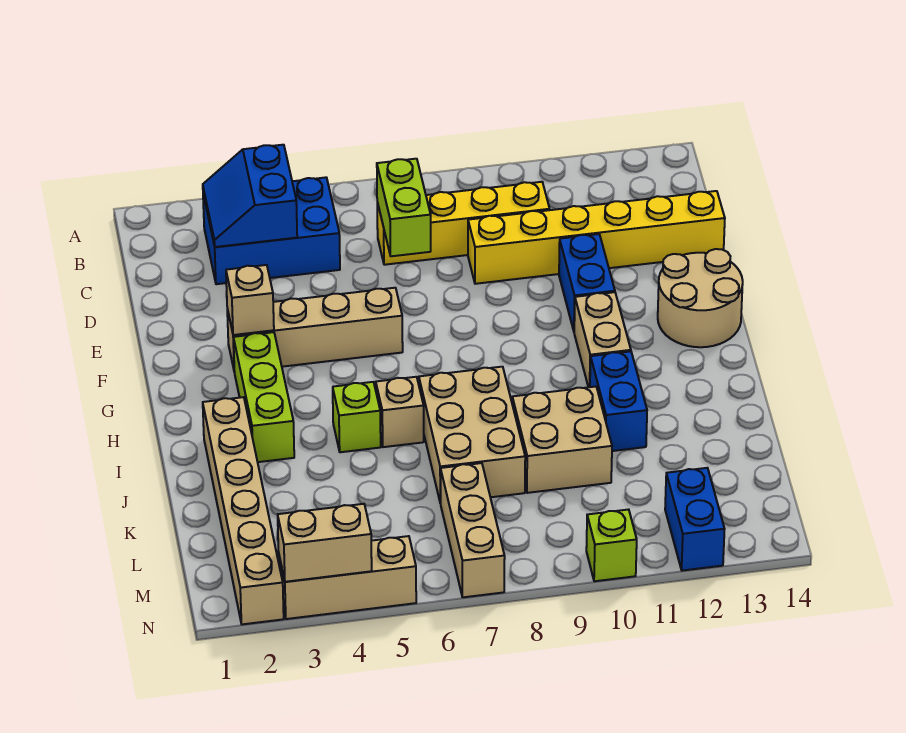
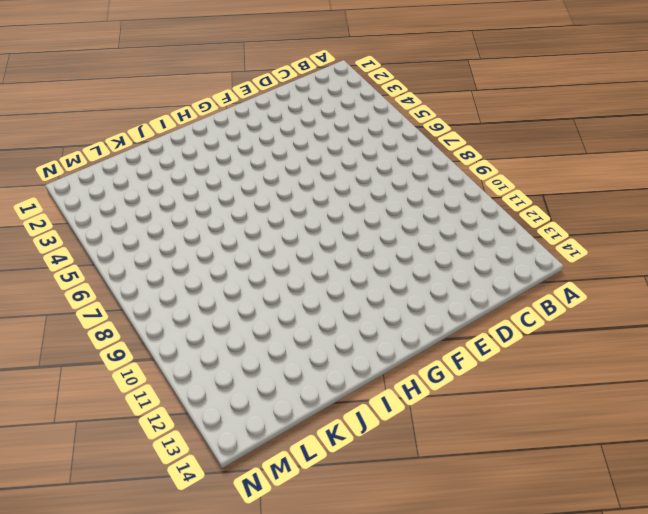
none -> blue brick B3:C5 level 1
none -> yellow brick C7:C10 level 1
none -> yellow brick D9:D14 level 1

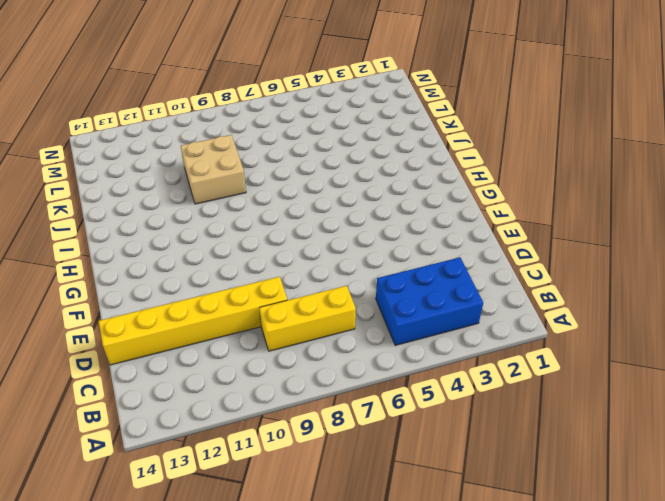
yellow brick C7:C9 level 1 -> yellow brick C7:C10 level 1
none -> blue brick E11:F11 level 1
none -> tan brick F3:F6 level 1
none -> tan round brick F13:G14 level 1

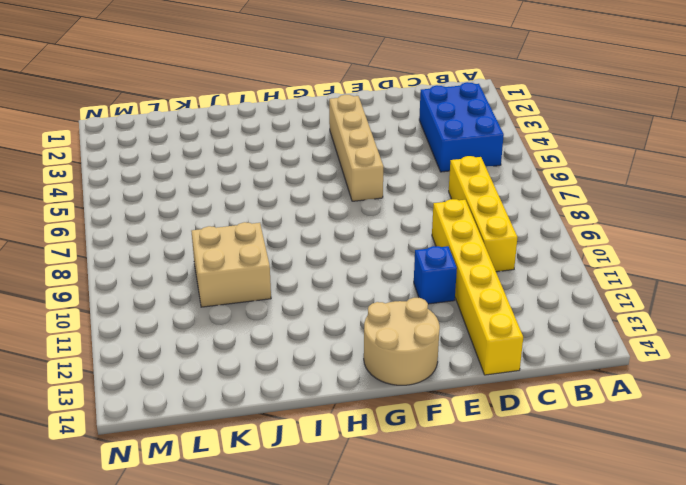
blue brick E11 level 1 -> blue brick E11:F11 level 1
none -> lime brick G3:I3 level 1
none -> tan brick G11:H11 level 1
none -> tan brick I2:N2 level 1

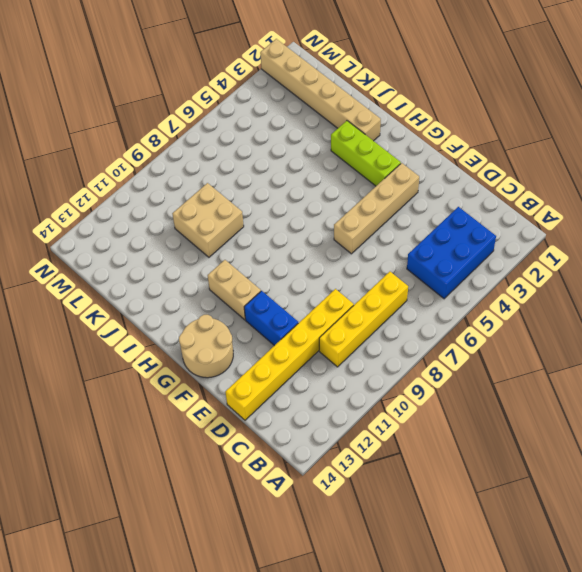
none -> lime brick I5 level 1
none -> tan brick I6 level 1
none -> tan brick I7:K8 level 1

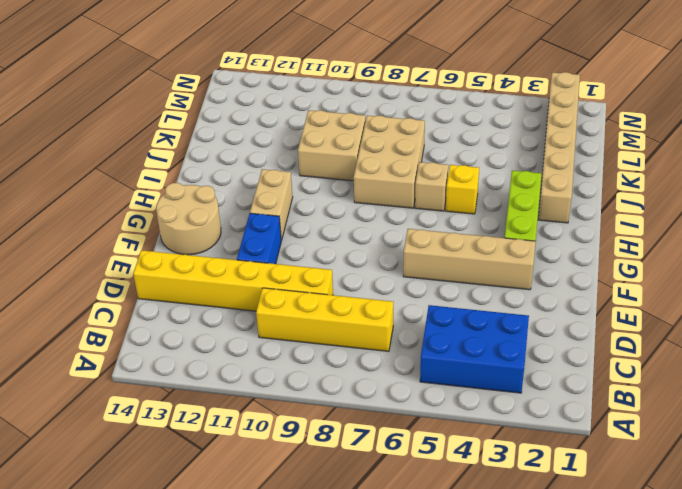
yellow brick I5 level 1 -> lime brick I5 level 1
none -> blue brick I11:J11 level 1
none -> tan brick L7:N7 level 1
none -> blue brick M12:N12 level 1

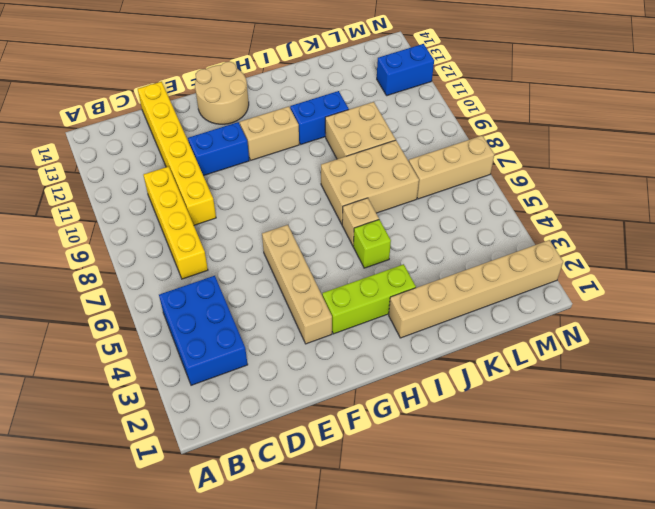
none -> tan brick N3:N5 level 1
none -> lime brick N10 level 1
none -> blue slope B3:C4 level 2 top 4

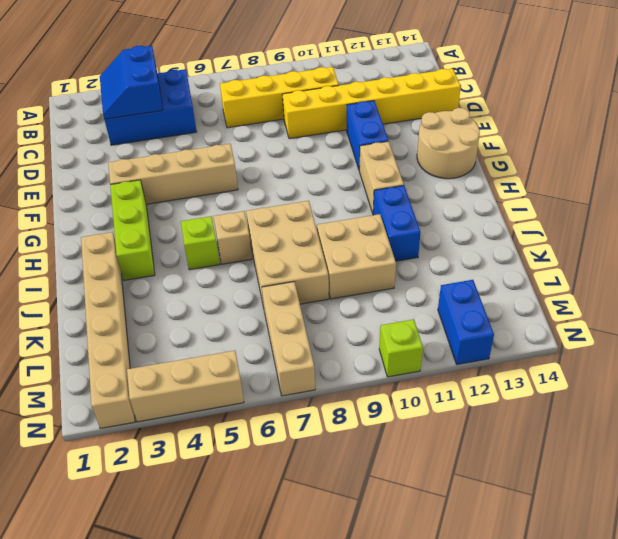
none -> lime brick C7:D7 level 2
none -> tan brick F3 level 2
none -> tan brick N3:N4 level 2

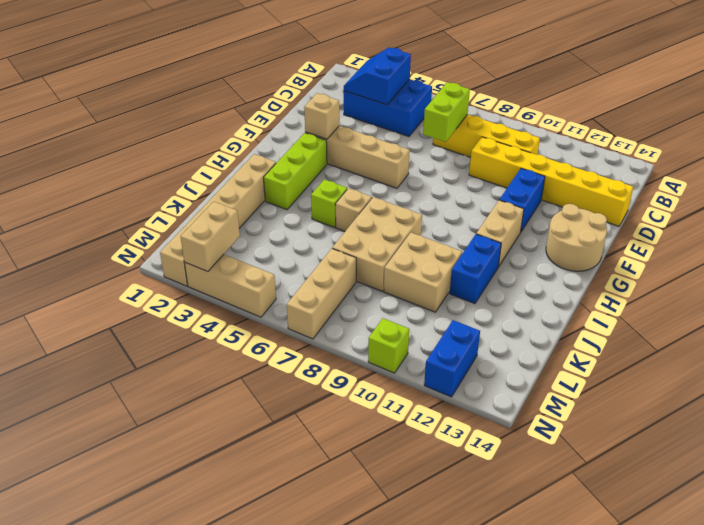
tan brick M3:N3 level 2 -> tan brick N3:N4 level 2

